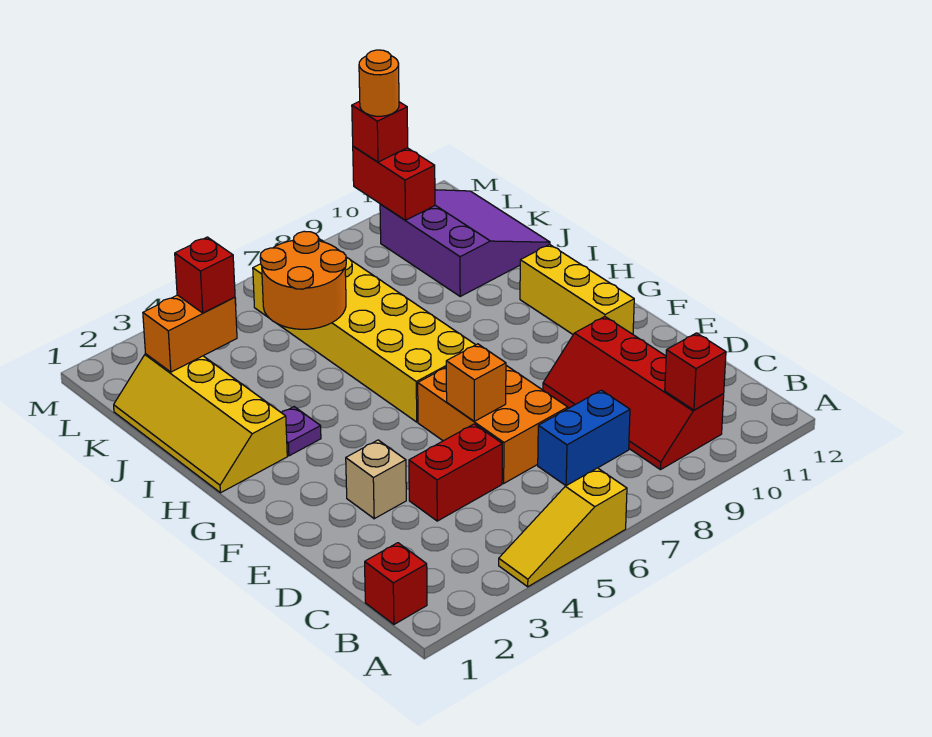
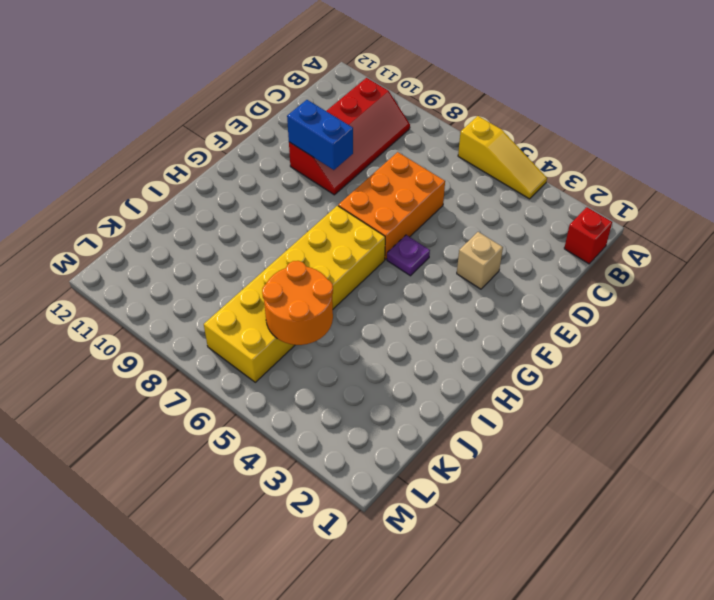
blue brick E9:E10 level 2 -> blue brick C7:C8 level 1
purple plate F5 level 1 -> purple plate H3 level 1
none -> red brick D4:D5 level 1
none -> yellow brick F11:H11 level 1
none -> yellow slope H1:K2 level 1 top 2

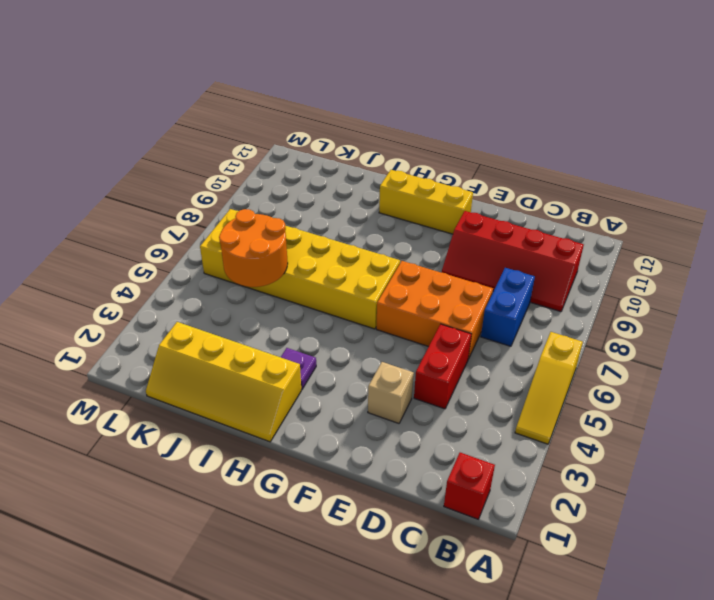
none -> purple slope J10:L12 level 1 top 10
none -> red brick B10 level 2
none -> orange brick E6 level 2

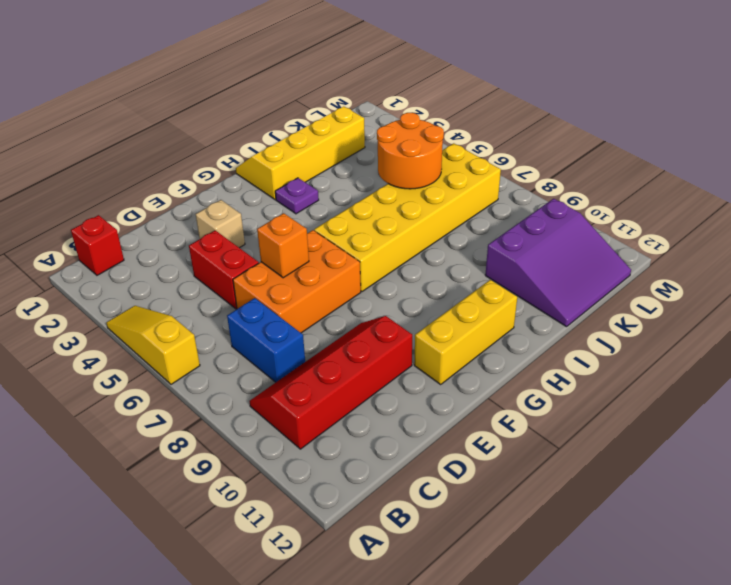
none -> red brick B10 level 2
none -> orange brick K2:K3 level 2
none -> red brick L10:M10 level 2

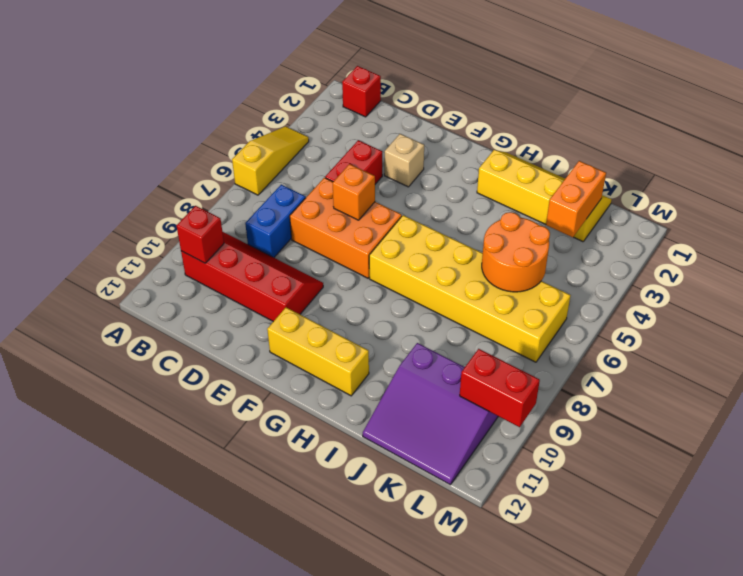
none -> purple plate H3 level 1
none -> red brick K3 level 3
none -> red brick M10 level 3

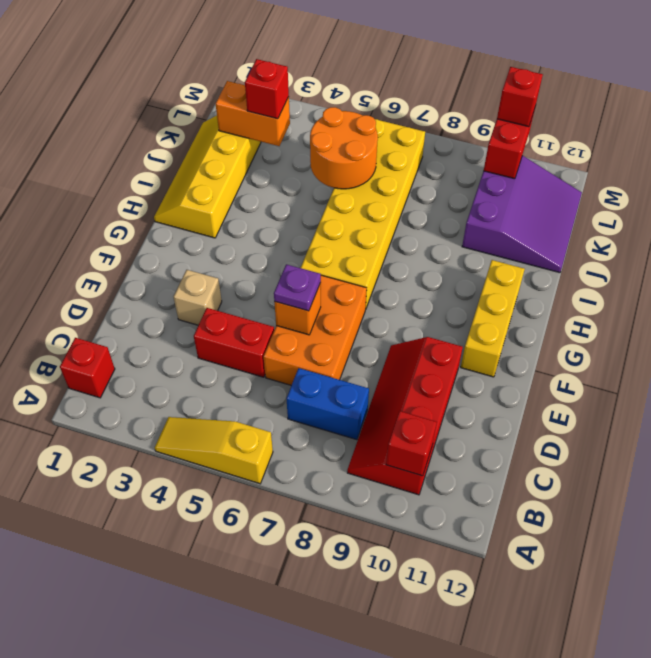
purple plate E6 level 3 -> purple plate H3 level 1
none -> orange round brick M10 level 4

